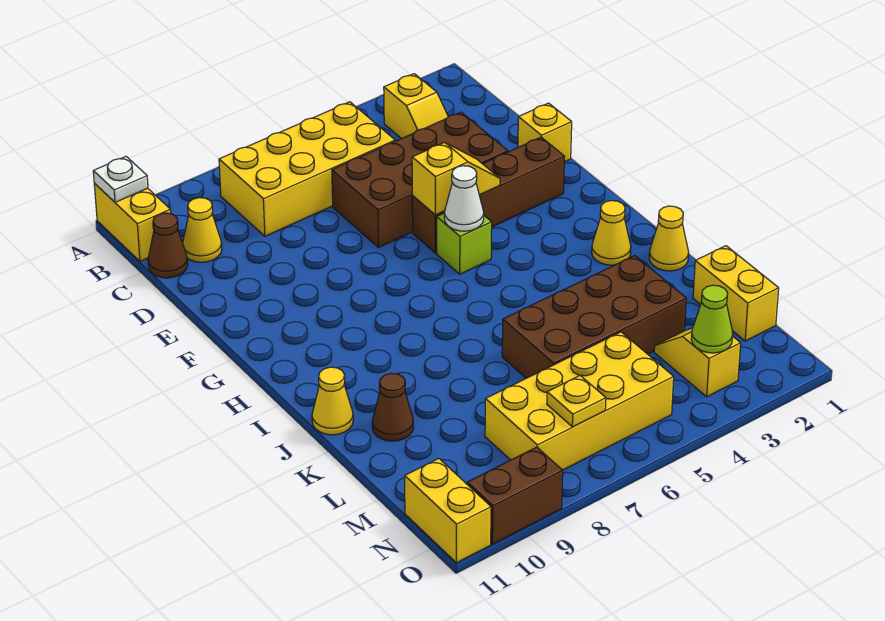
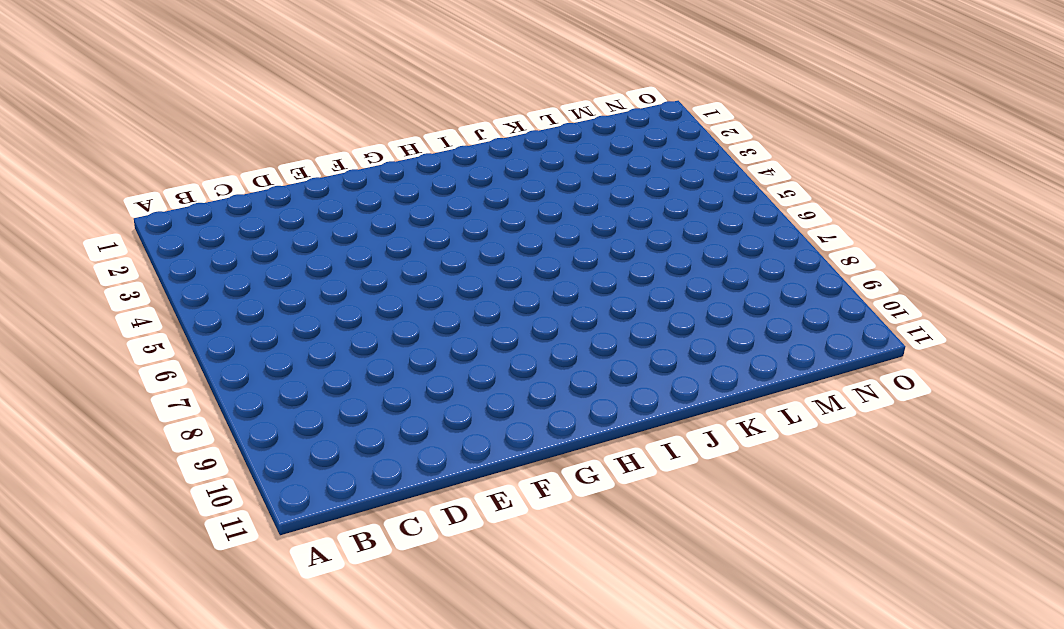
none -> yellow brick A11:B11 level 1
none -> yellow slope B3:C3 level 1 top B
none -> yellow brick B5:C8 level 1

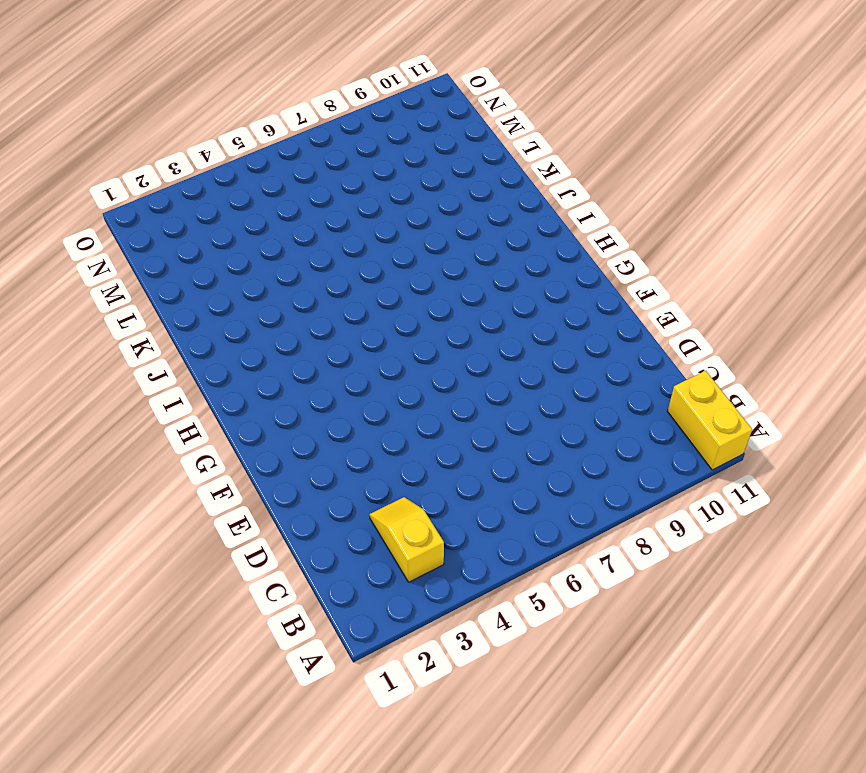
none -> yellow brick B5:C8 level 1
none -> yellow cone C10 level 1
none -> brown cone C11 level 1

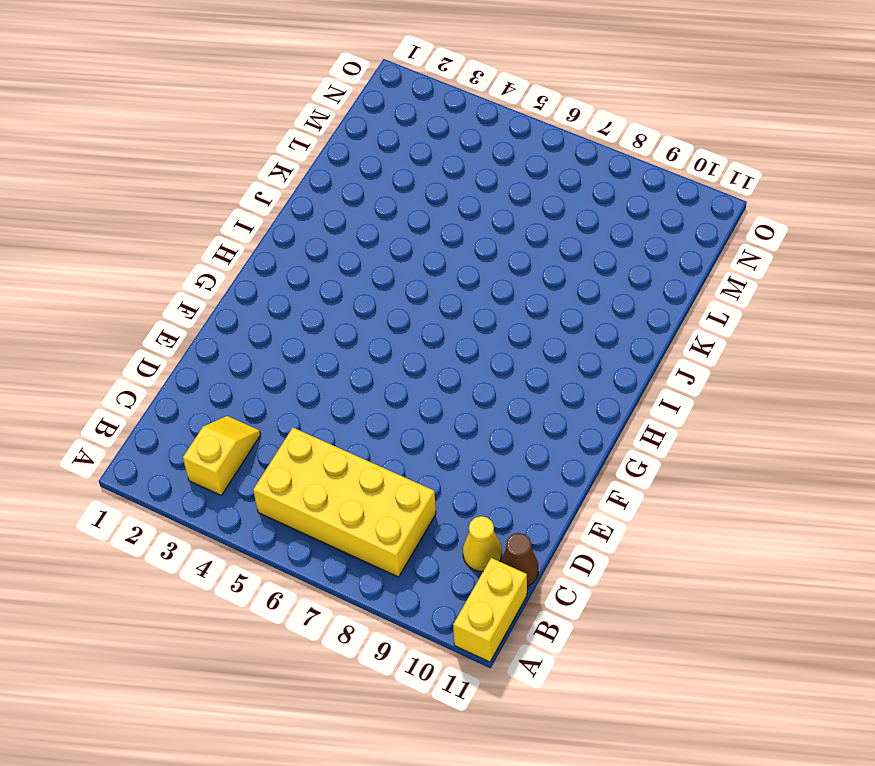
none -> brown brick D3:E6 level 1
none -> yellow brick E1 level 1
none -> brown brick F2:F5 level 1

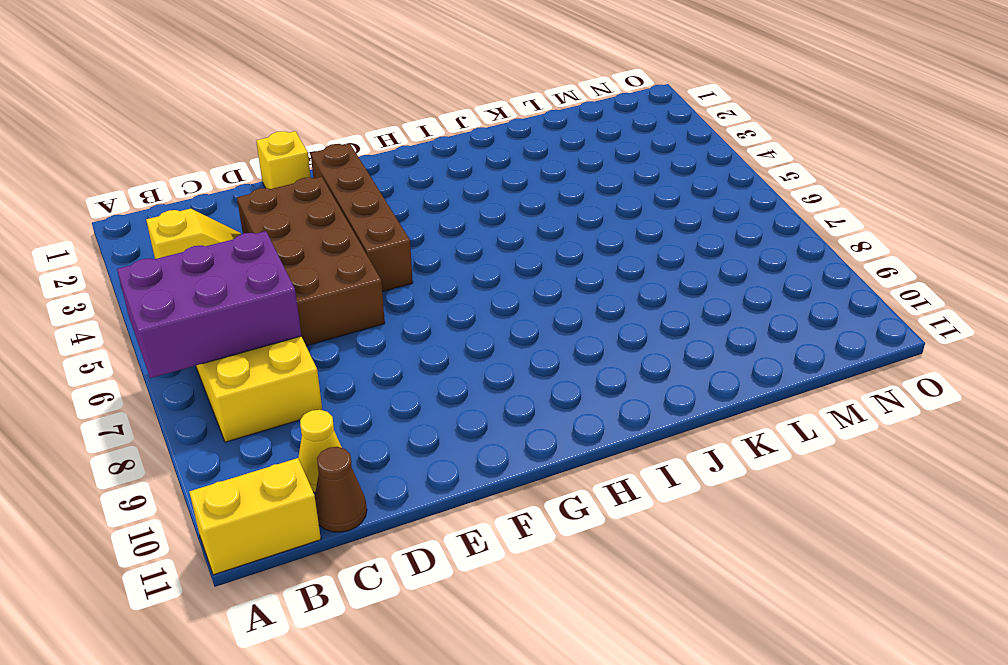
purple brick A6:C7 level 2 -> none
none -> lime brick G5 level 1
none -> yellow cone I2 level 1
none -> yellow cone J1 level 1

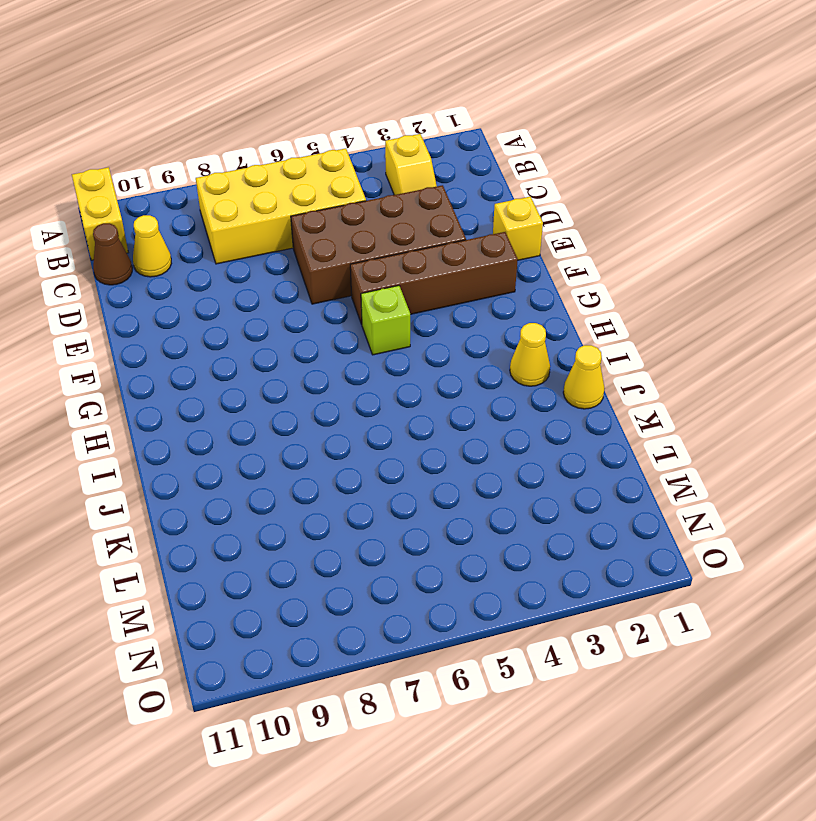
none -> yellow cone J11 level 1
none -> brown brick K3:L6 level 1
none -> brown cone K10 level 1

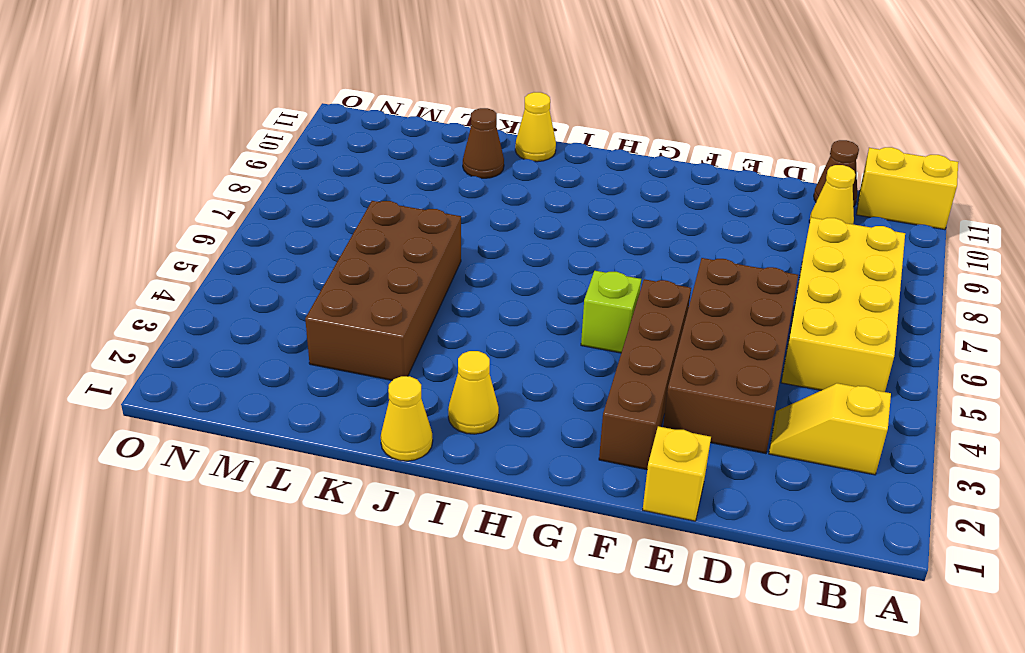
none -> yellow brick L1:M1 level 1
none -> yellow slope M3:N3 level 1 top N
none -> yellow brick M5:N8 level 1

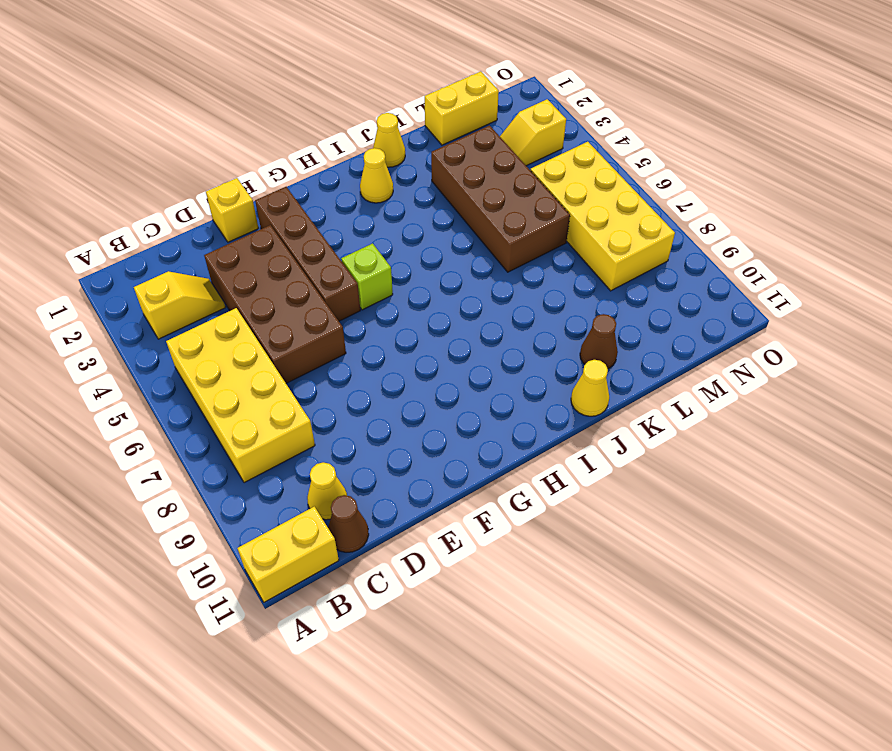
none -> yellow brick N11:O11 level 1
none -> brown brick O9:O10 level 1
none -> white plate A11 level 2

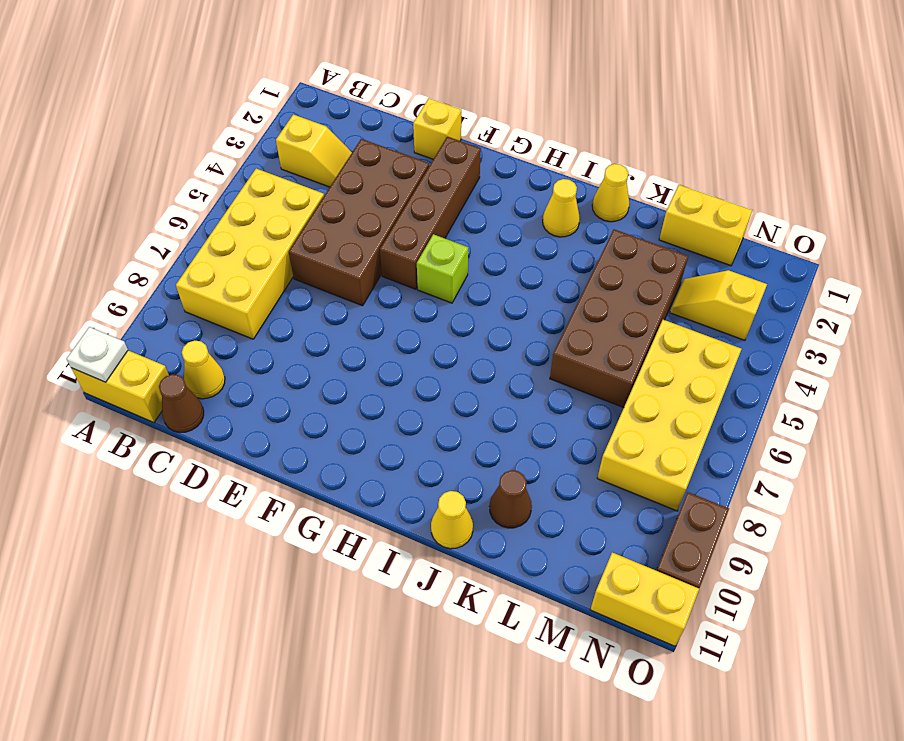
none -> yellow slope F4:F5 level 2 top 5
none -> white cone G5 level 2
none -> lime cone N3 level 2

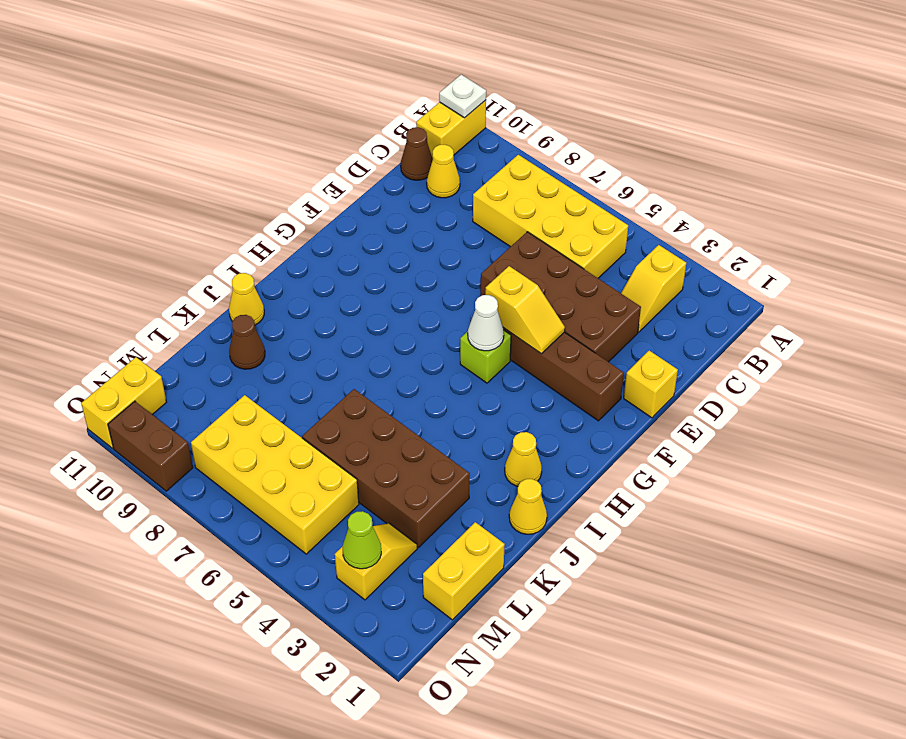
none -> yellow plate N7 level 2

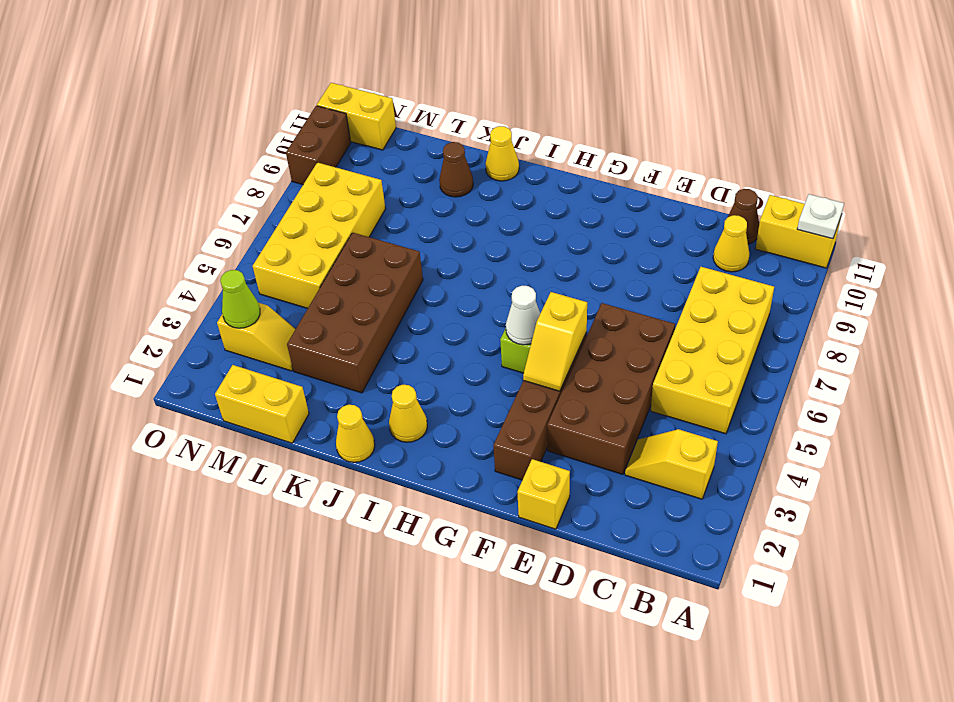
none -> yellow plate N7 level 2

